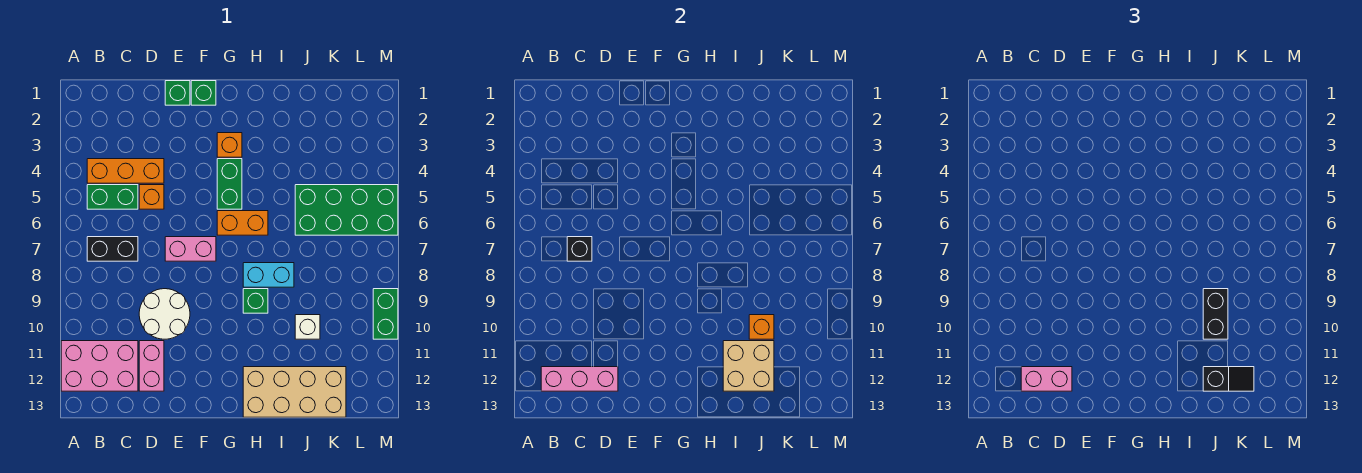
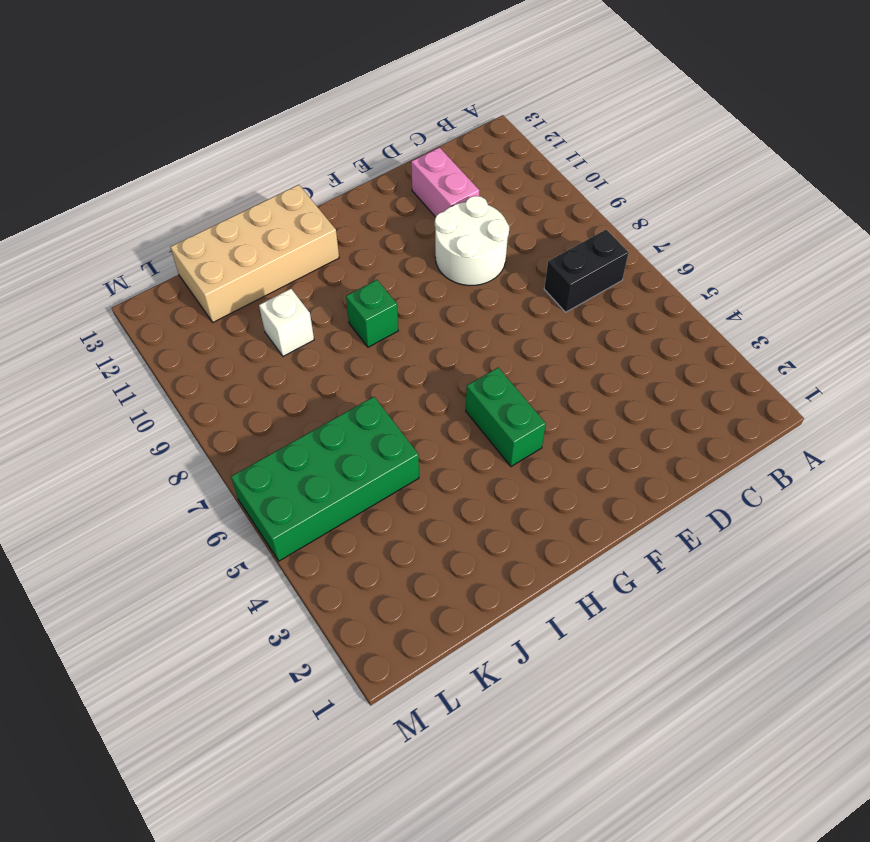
none -> pink brick A11:C12 level 1
none -> orange brick B4:D4 level 1
none -> green brick B5:C5 level 1

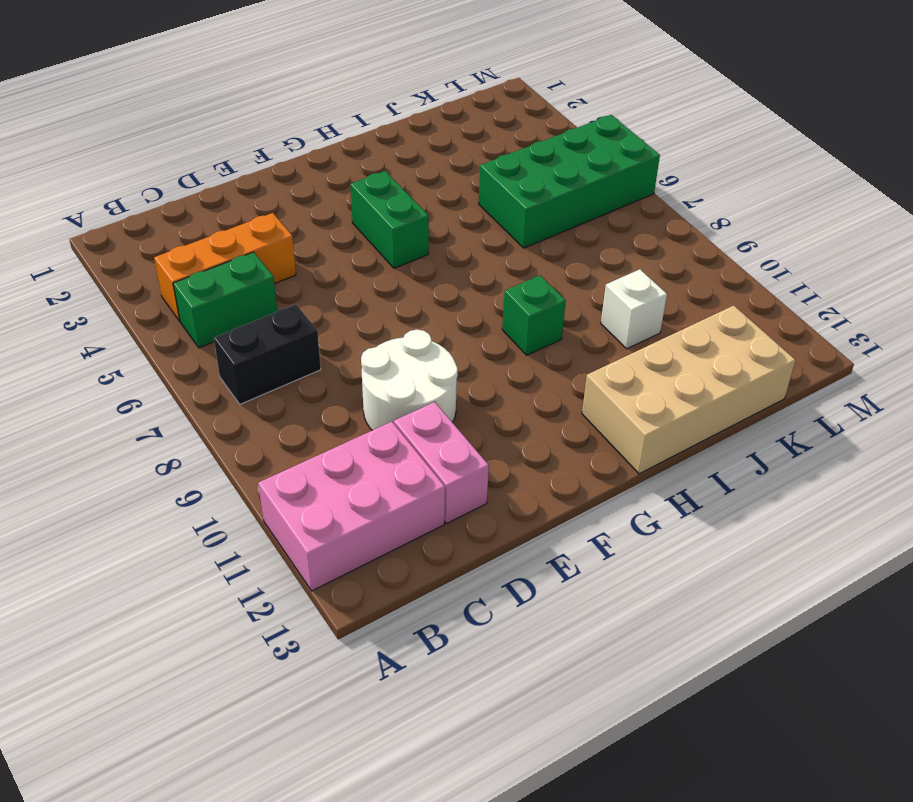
none -> orange brick D5 level 1
none -> green brick E1 level 1
none -> pink brick E7:F7 level 1

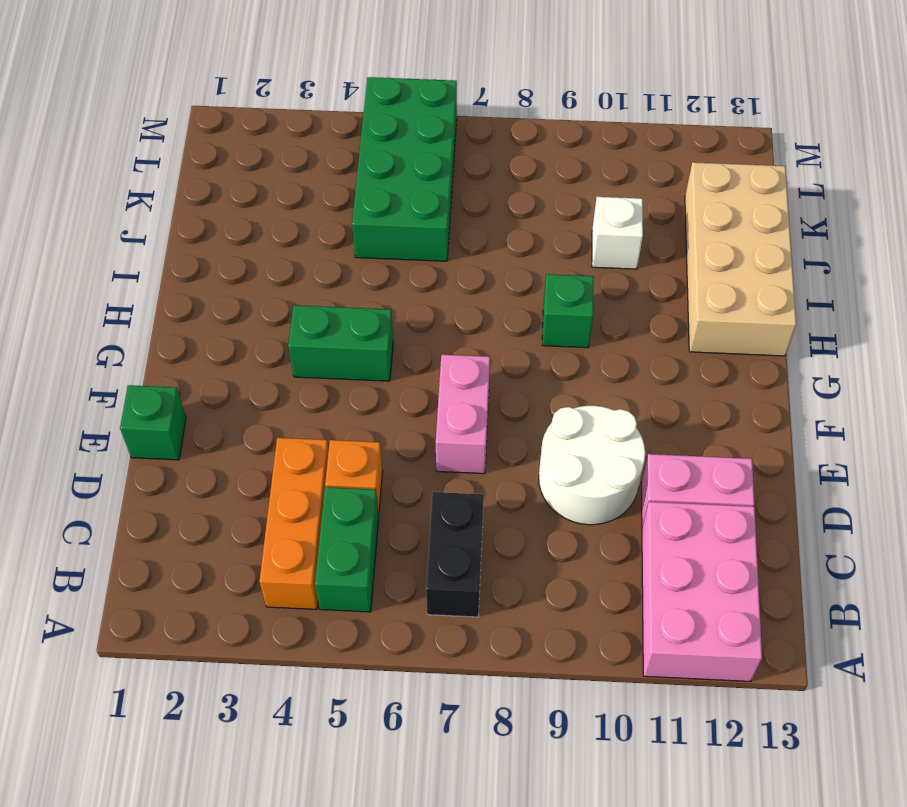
none -> green brick F1 level 1
none -> orange brick G3 level 1
none -> orange brick G6:H6 level 1

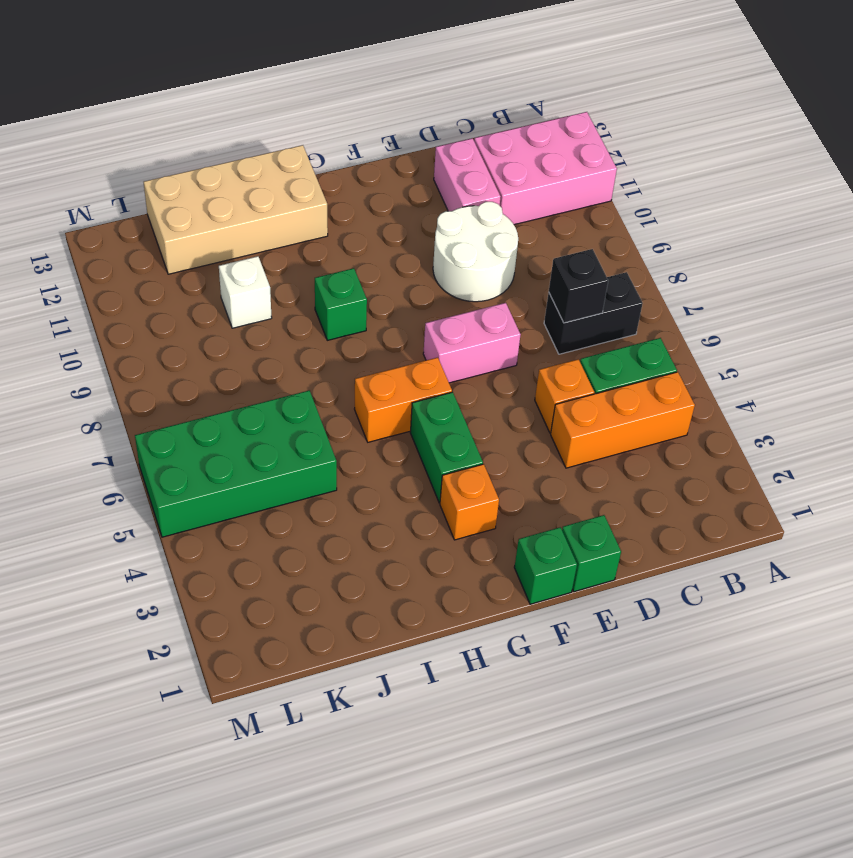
none -> cyan brick H8:I8 level 1
none -> green brick M9:M10 level 1
none -> pink brick B12:D12 level 2

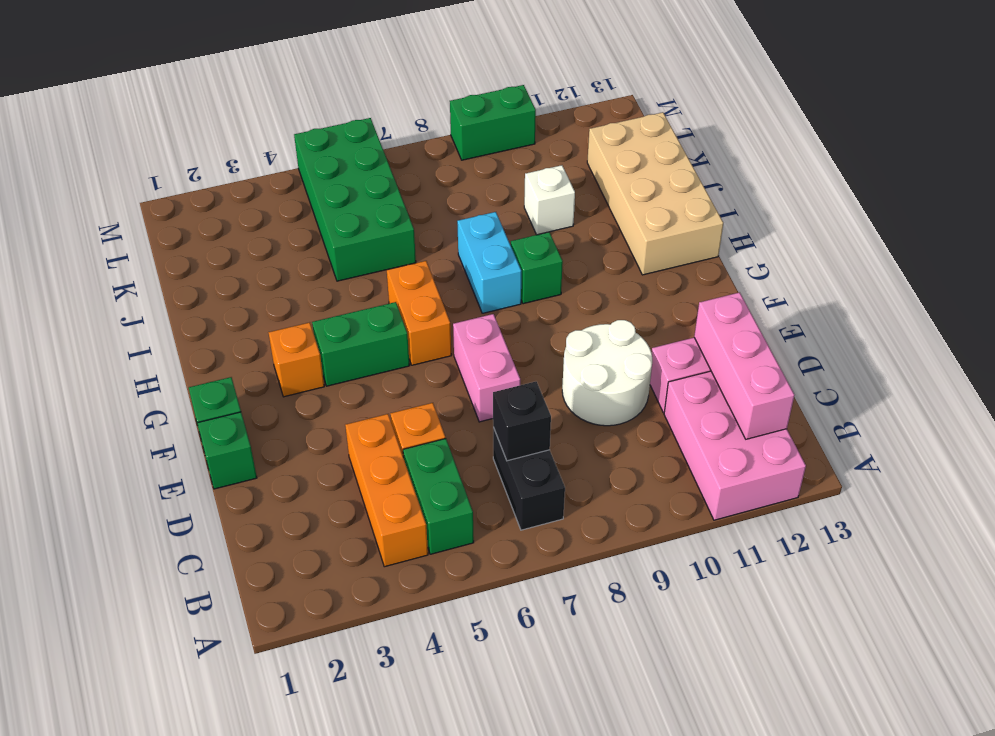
none -> tan brick I11:J12 level 2
none -> orange brick J10 level 2
none -> pink brick C12:D12 level 3

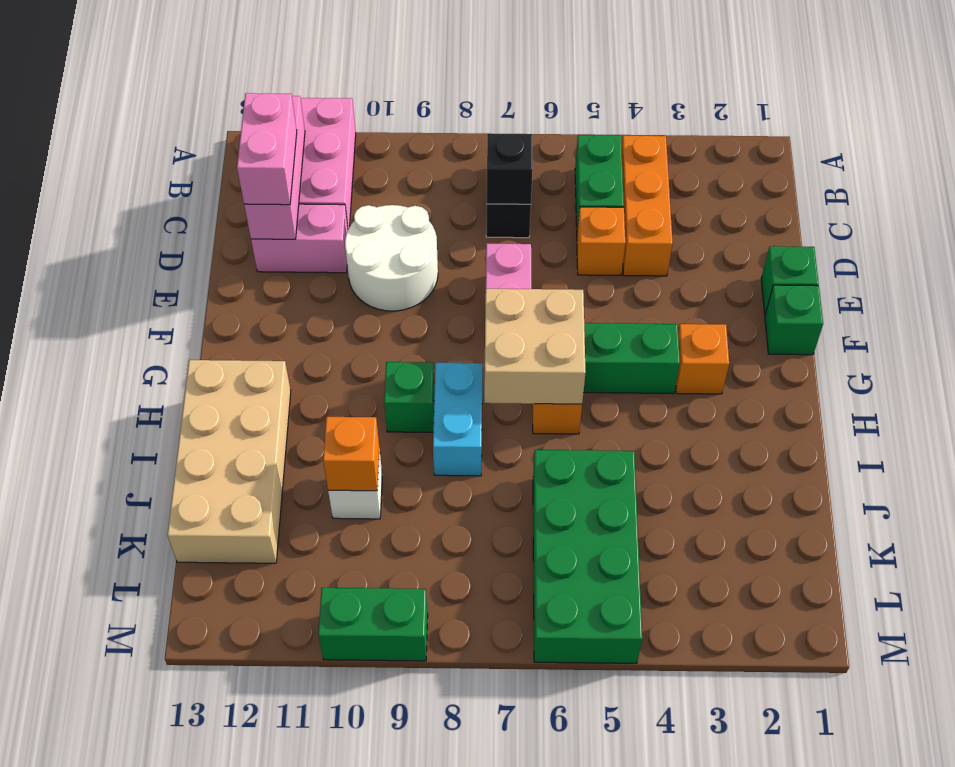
tan brick G6:H7 level 2 -> tan brick I11:J12 level 2
none -> black brick J9:J10 level 3
none -> black slope J12:K12 level 3 top J

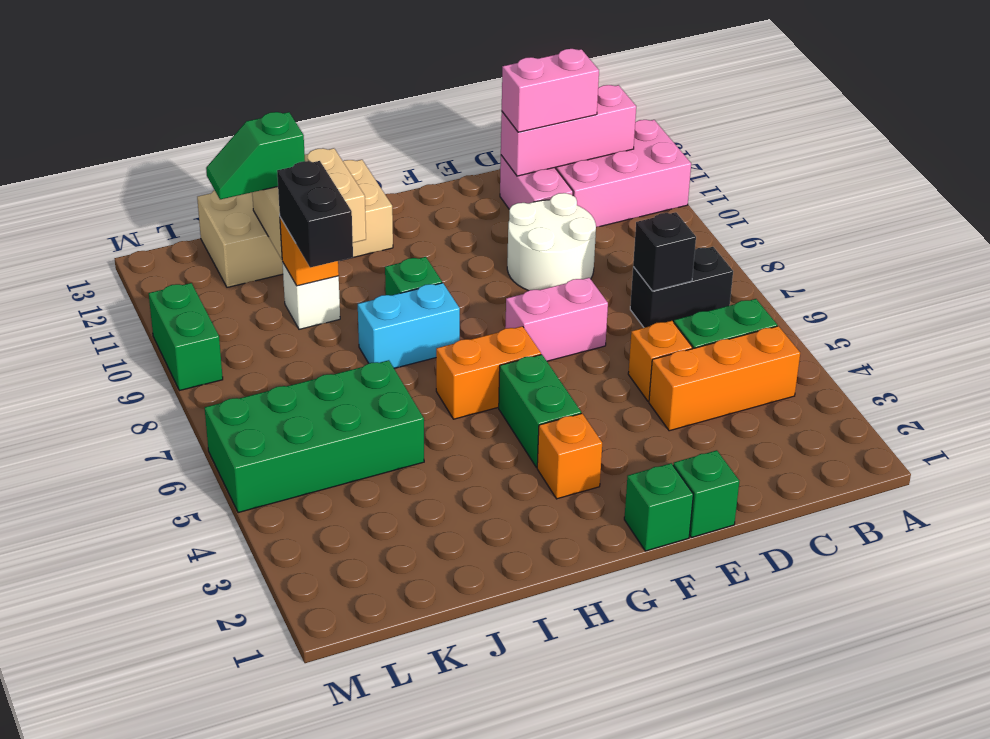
green slope J12:K12 level 3 top J -> black slope J12:K12 level 3 top J

